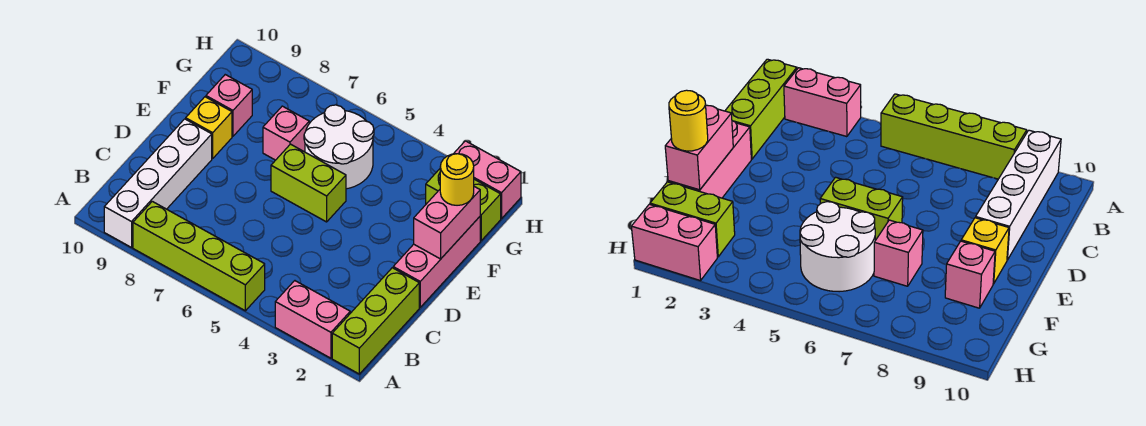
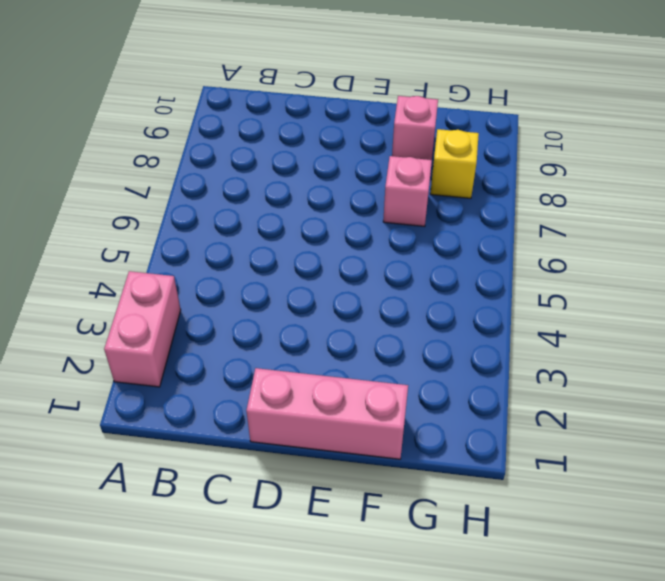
yellow brick G8 level 1 -> yellow brick E9 level 1
none -> lime brick A1:C1 level 1
none -> lime brick A5:A8 level 1
none -> white brick A9:D9 level 1

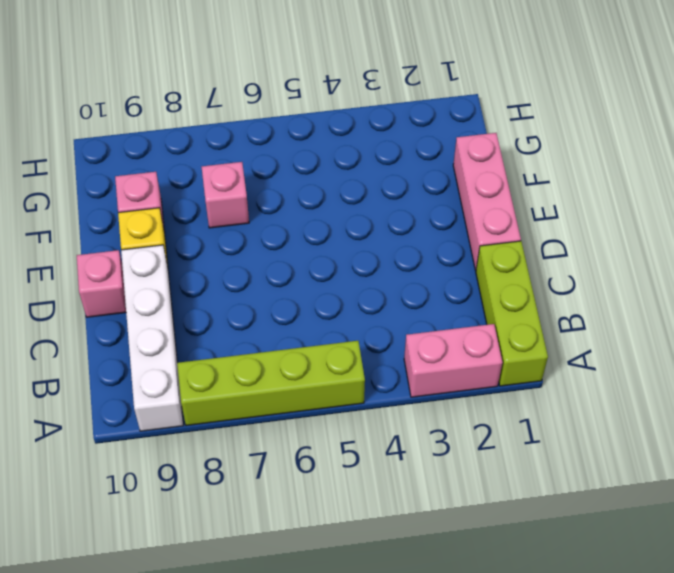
pink brick D10 level 1 -> none
none -> lime brick E5:E6 level 1
none -> white round brick F5:G6 level 1
none -> lime brick G1:G2 level 1

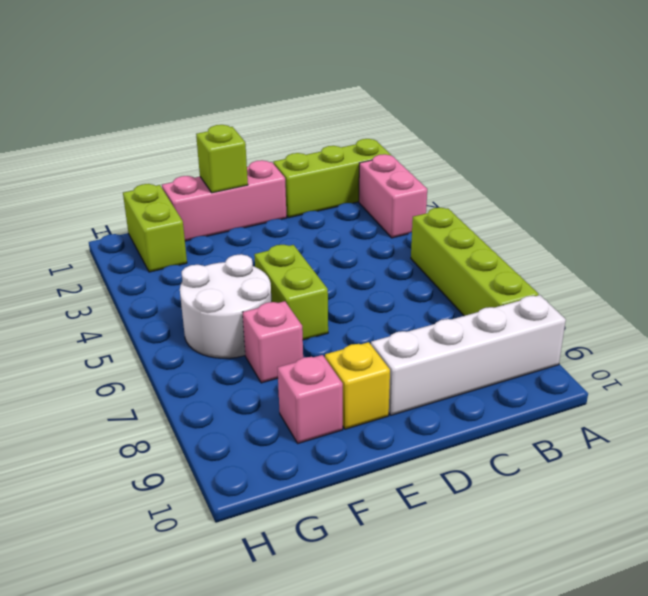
lime brick E1 level 2 -> pink brick E1:F1 level 2
none -> pink brick H1:H2 level 1
none -> yellow round brick F1 level 3

